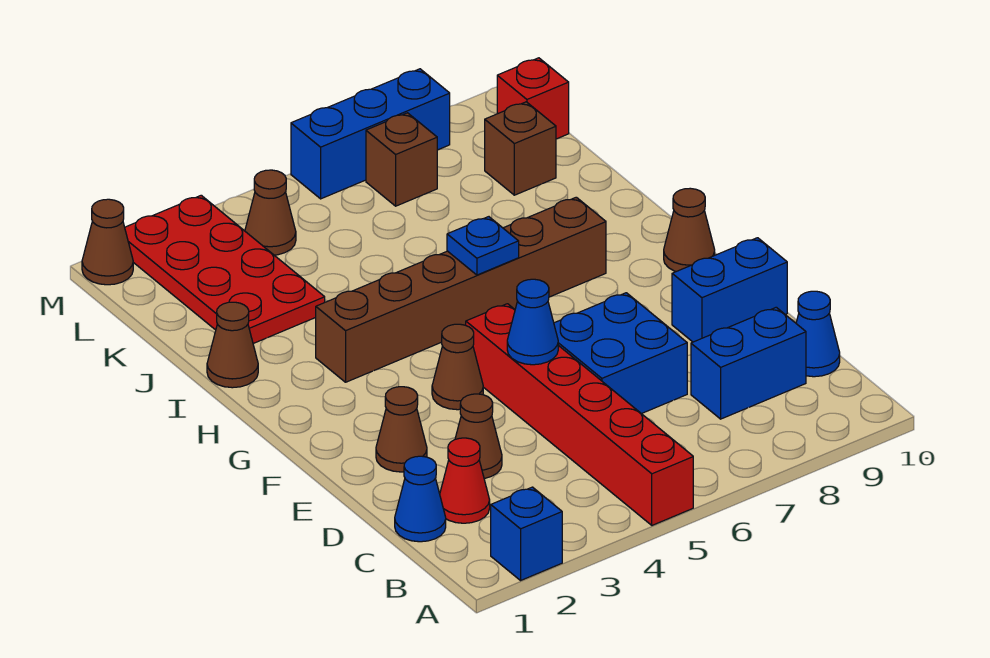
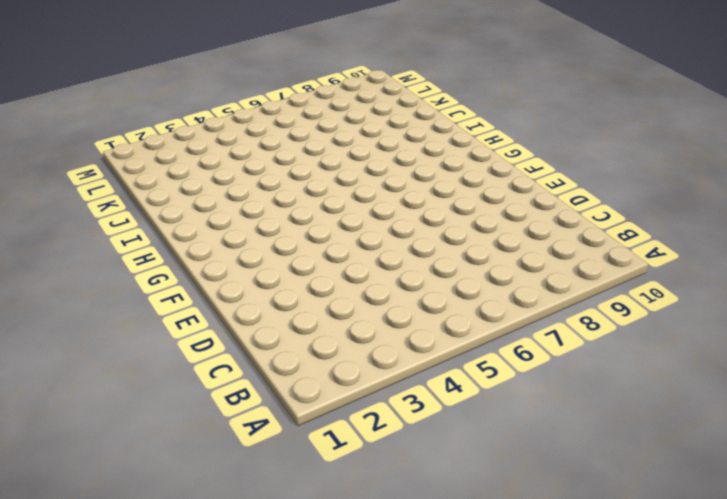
none -> blue brick A2 level 1
none -> red brick A5:F5 level 1
none -> blue cone C1 level 1

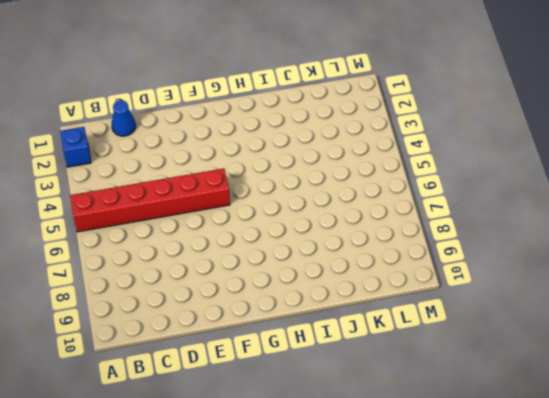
none -> red cone C2 level 1
none -> blue brick C8:C9 level 1
none -> blue cone C10 level 1

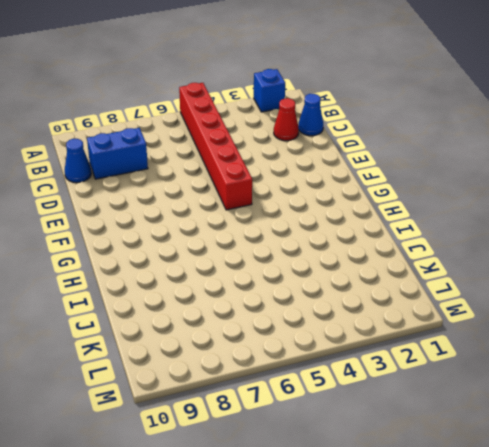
none -> brown cone D3 level 1
none -> blue brick D6:E7 level 1
none -> brown cone E2 level 1

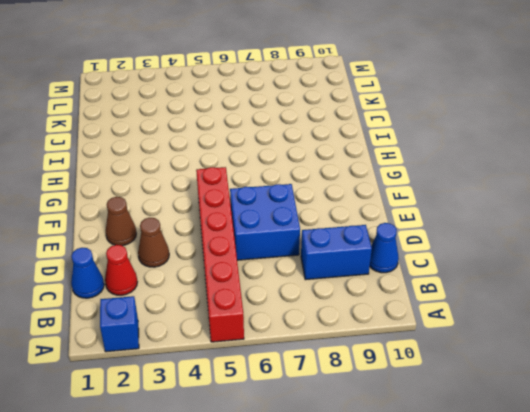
none -> blue brick E9:E10 level 1
none -> brown cone F4 level 1
none -> brown cone G10 level 1

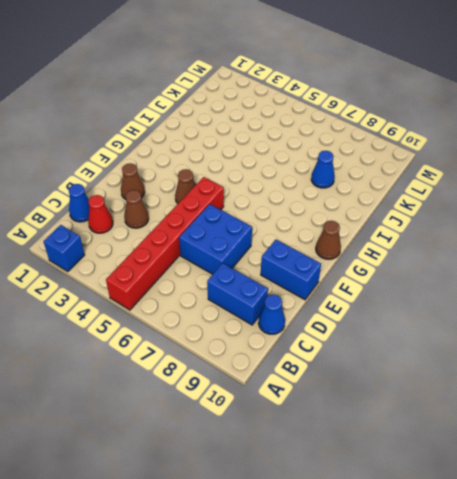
blue cone J8 level 1 -> blue cone E5 level 2
none -> brown brick H3:H8 level 1
none -> brown cone I1 level 1
none -> red plate J2:M3 level 1

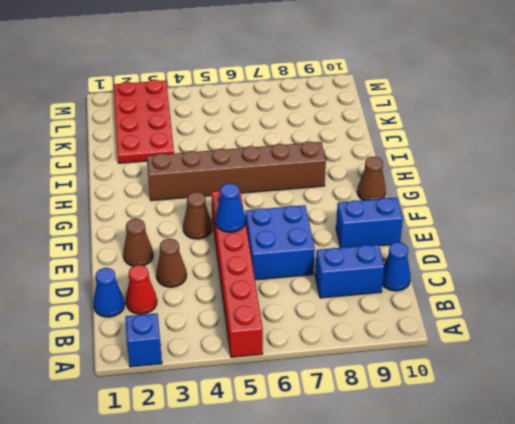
none -> brown cone I1 level 1
none -> brown brick K9 level 1
none -> brown cone L4 level 1

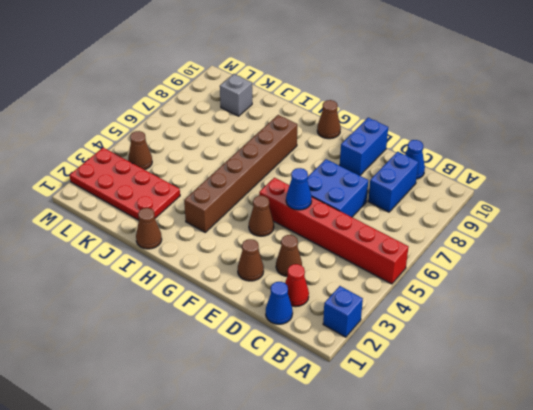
grey brick K9 level 1 -> brown brick K9 level 1
none -> brown brick L7 level 1
none -> red brick L10 level 1
none -> brown cone M1 level 1

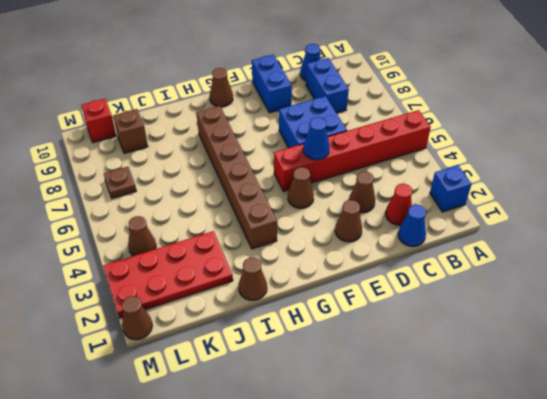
brown plate L7 level 1 -> brown brick L7 level 1
none -> blue brick M6:M8 level 1
none -> blue plate H6 level 2

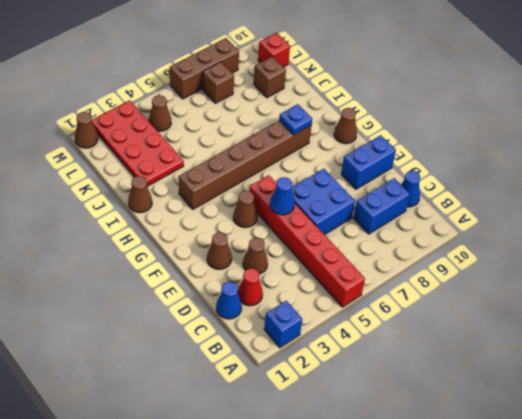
blue plate H8 level 2 -> blue plate H6 level 2
brown brick M6:M8 level 1 -> blue brick M6:M8 level 1

